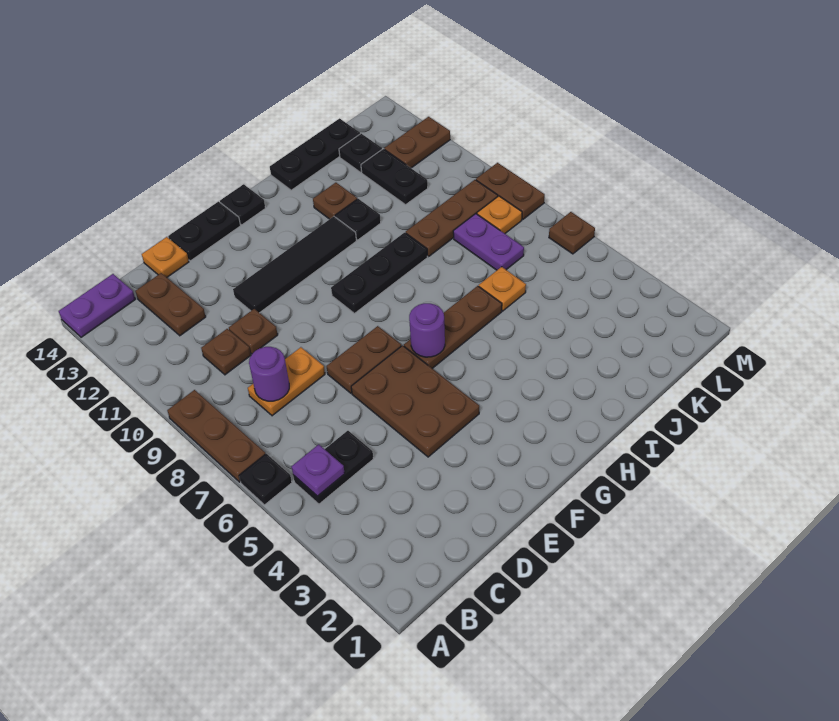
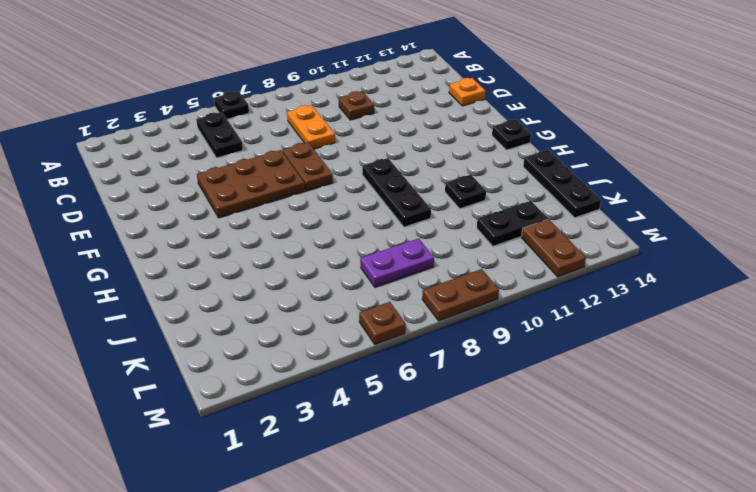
none -> brown plate A7:A9 level 1
none -> purple plate A14:B14 level 1
none -> brown plate C12:C13 level 1
none -> brown plate D10 level 1

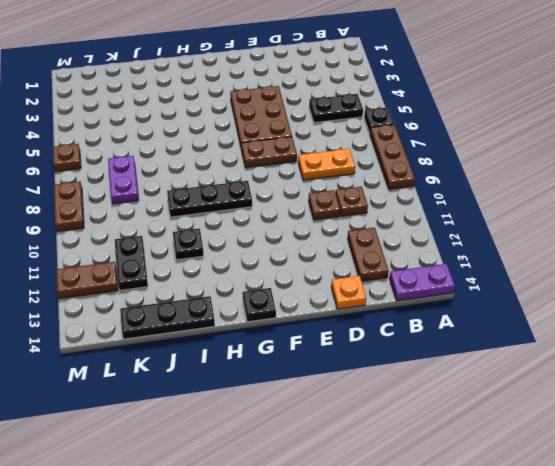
none -> black tile E11:H11 level 1
none -> black plate E14:F14 level 1
none -> brown plate G6:I6 level 1
none -> brown plate I12 level 1

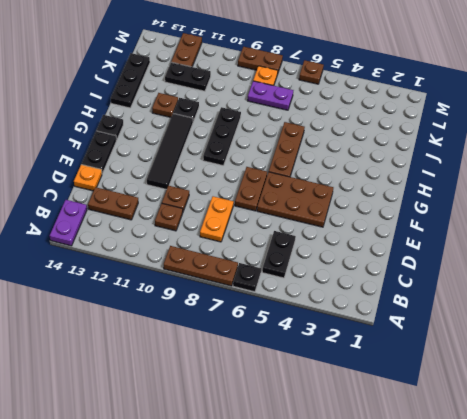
none -> orange plate J6 level 1
none -> brown plate J9:L9 level 1
none -> black plate K13 level 1
none -> purple plate B5 level 2

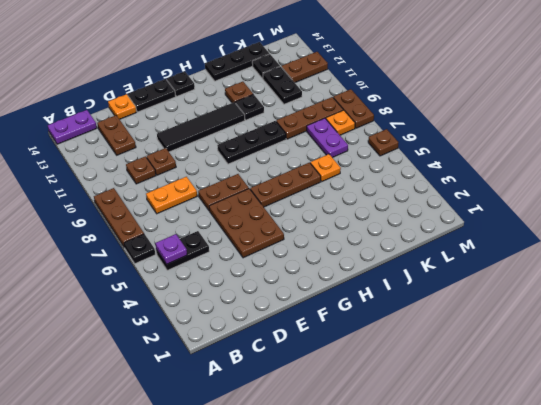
none -> purple round brick C8 level 2
none -> purple round brick G6 level 2

